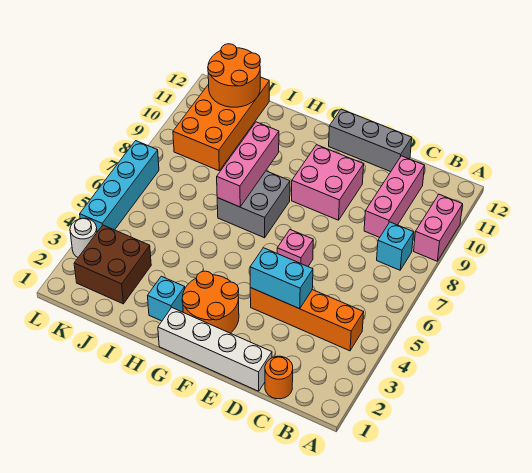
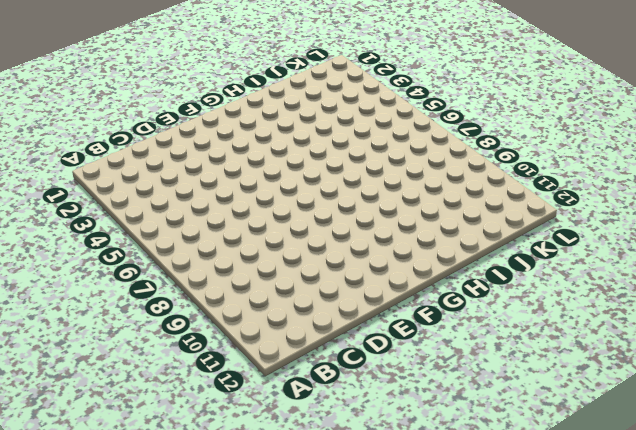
none -> pink brick A9:A10 level 1
none -> orange brick B4:E4 level 1
none -> cyan brick B8 level 1

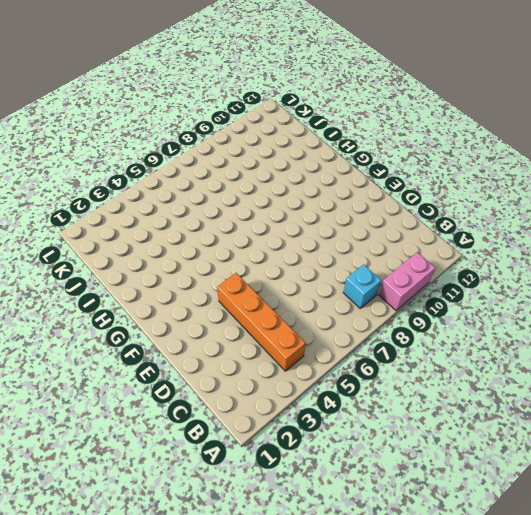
none -> orange round brick C1 level 1
none -> pink brick C9:C11 level 1
none -> white brick D1:G1 level 1

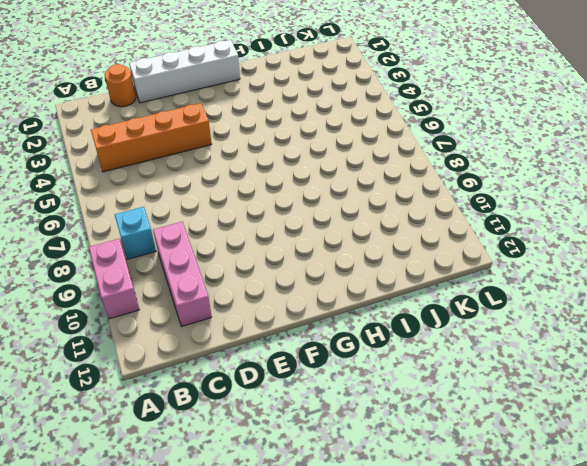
none -> grey brick D12:F12 level 1
none -> pink brick E6 level 1
none -> pink brick E9:F10 level 1

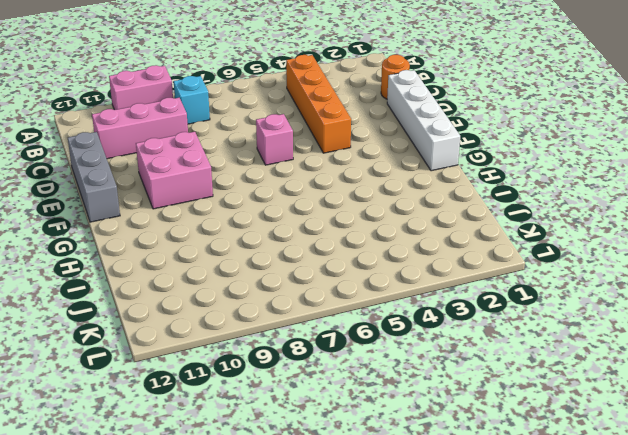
none -> orange round brick F2:G3 level 1
none -> grey brick G7:H8 level 1
none -> cyan brick H2 level 1

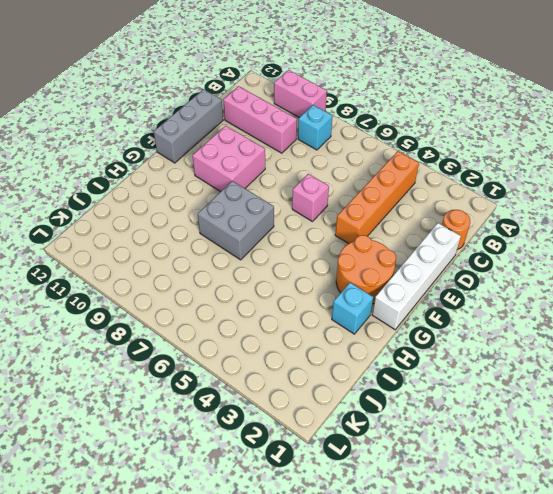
none -> brown brick J2:K3 level 1
none -> orange brick J9:K12 level 1
none -> white round brick L3 level 1

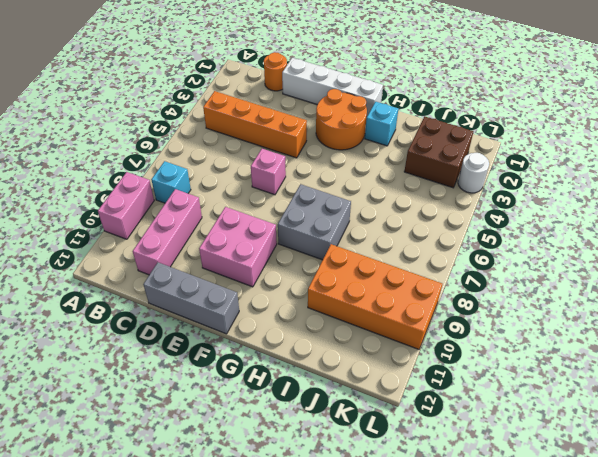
orange brick I9:L10 level 1 -> orange brick J9:K12 level 1
none -> cyan brick L4:L7 level 1
none -> cyan brick D4:E4 level 2
none -> pink brick H7:H9 level 2

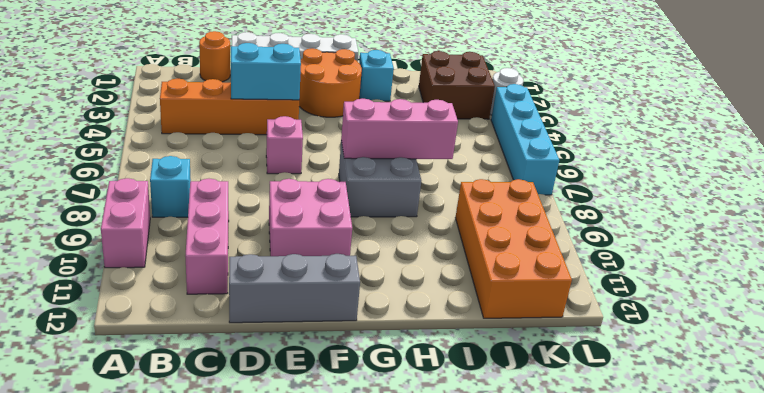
pink brick G7:I7 level 2 -> pink brick H7:H9 level 2
none -> orange round brick J11:K12 level 2

